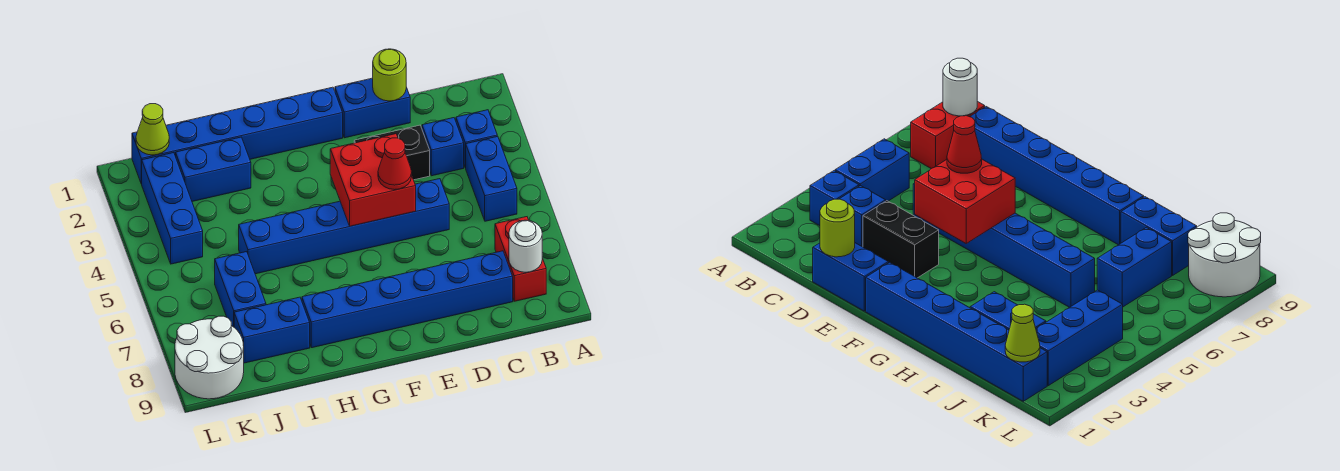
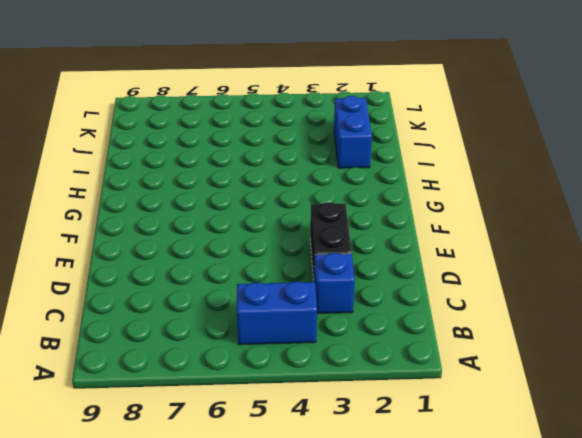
none -> blue brick B3 level 1
none -> red brick B7:B8 level 1
none -> blue brick C8:H8 level 1

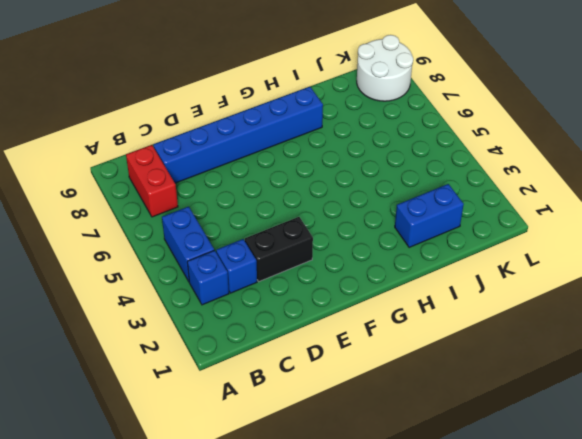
none -> blue brick D1:E1 level 1
none -> blue brick D5:I5 level 1
none -> blue brick F1:K1 level 1

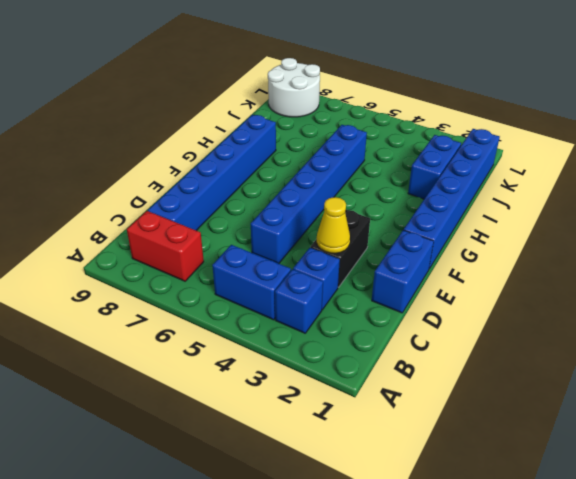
yellow cone D3 level 2 -> none
none -> blue brick I8:J8 level 1
none -> blue brick J6:J7 level 1
none -> blue brick K2:K4 level 1

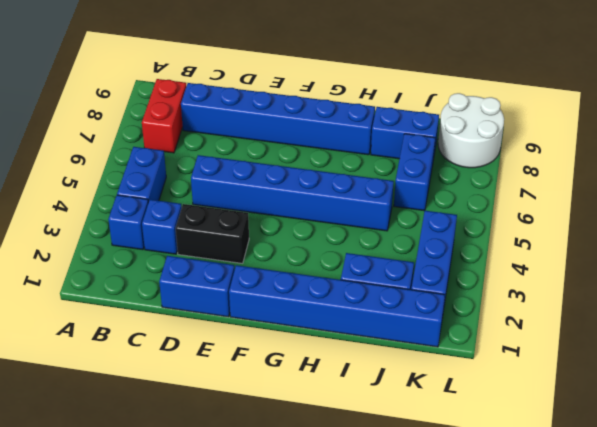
none -> white round brick B8 level 2
none -> lime round brick D1 level 2
none -> red brick E4:F5 level 2

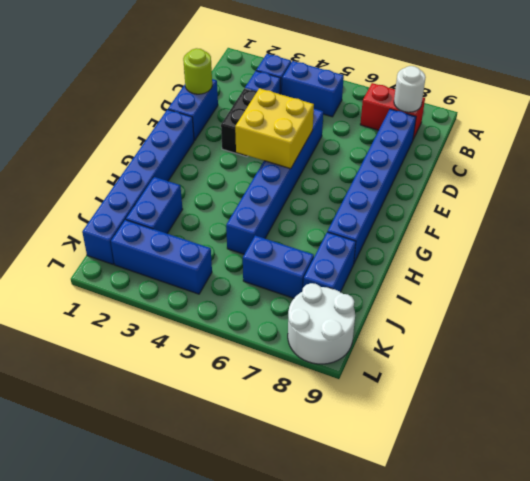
yellow brick E4:F5 level 2 -> red brick E4:F5 level 2
none -> lime cone K1 level 2
none -> red cone E5 level 3

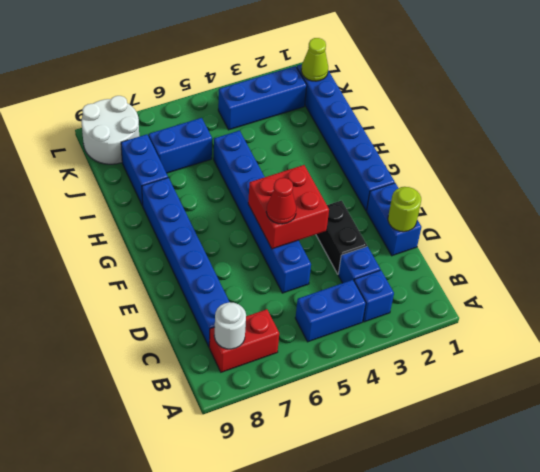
none -> blue brick I2:J2 level 1

